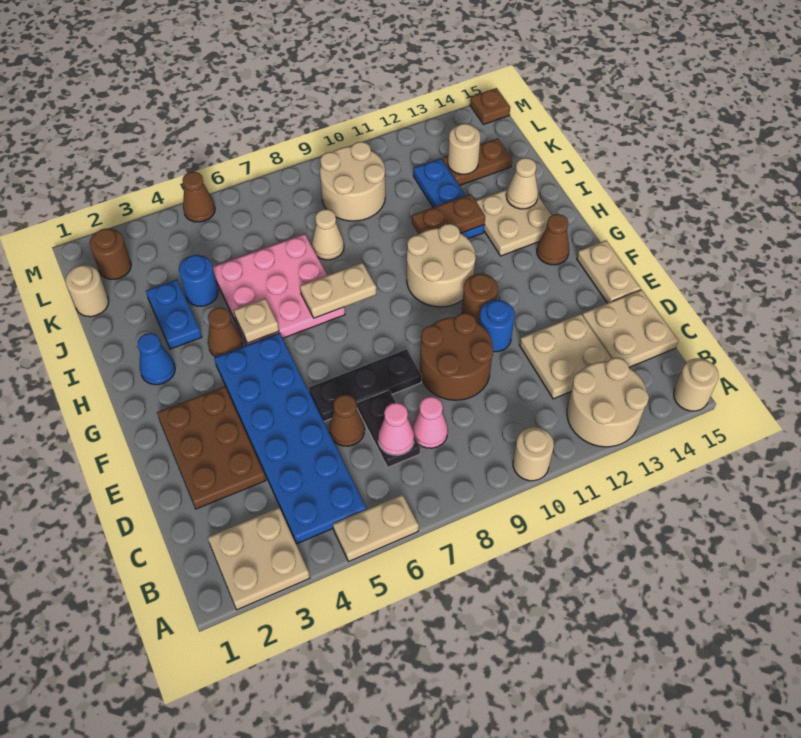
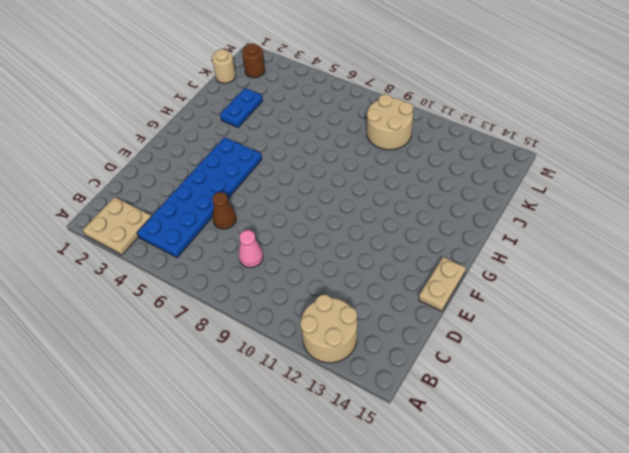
none -> tan plate A5:A6 level 1
none -> tan round brick A10 level 1
none -> tan round brick A15 level 1
none -> black plate C7:D7 level 1

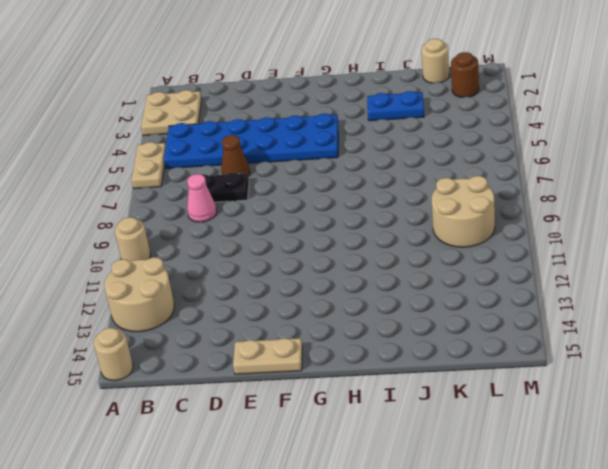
none -> tan plate C12:D13 level 1
none -> tan plate C14:D15 level 1
none -> brown plate D2:F3 level 1
none -> brown round brick D9:E10 level 1

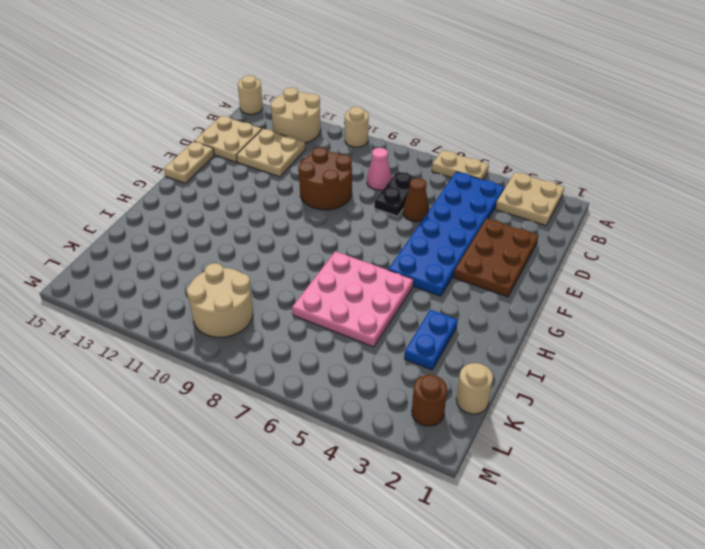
none -> black plate E6:E8 level 1
none -> blue round brick E11 level 1
none -> brown round brick F11 level 1
none -> tan round brick G10:H11 level 1

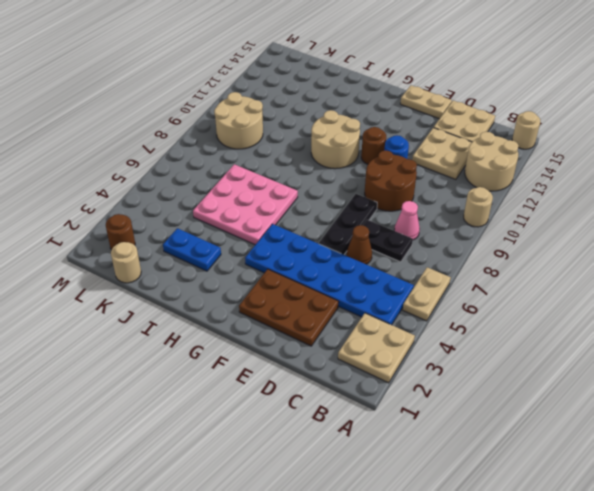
none -> brown cone G14 level 1
none -> blue cone H2 level 1
none -> brown cone H4 level 1
none -> tan plate H13:I14 level 1

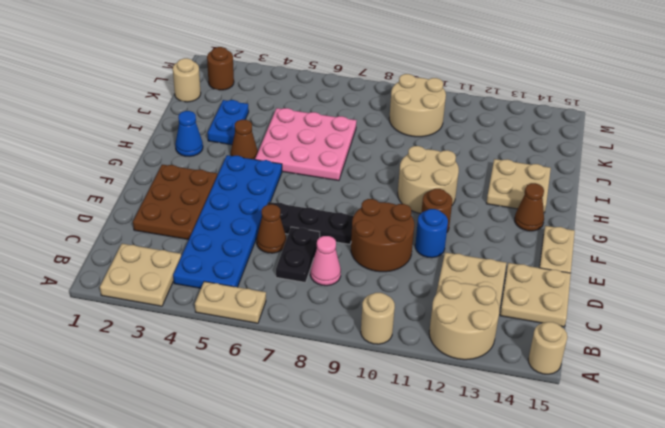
none -> blue plate I12:K12 level 1
none -> blue round brick J4 level 1
none -> tan cone J8 level 1
none -> brown plate K13:K14 level 1

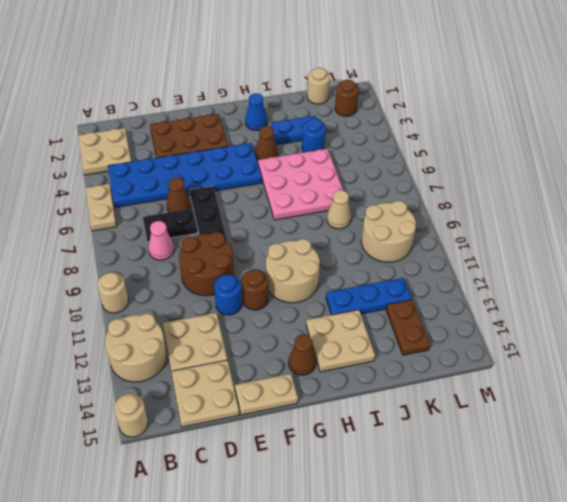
none -> brown cone M5 level 1
none -> brown plate M15 level 1
none -> pink cone C7 level 2
none -> tan plate H5 level 2

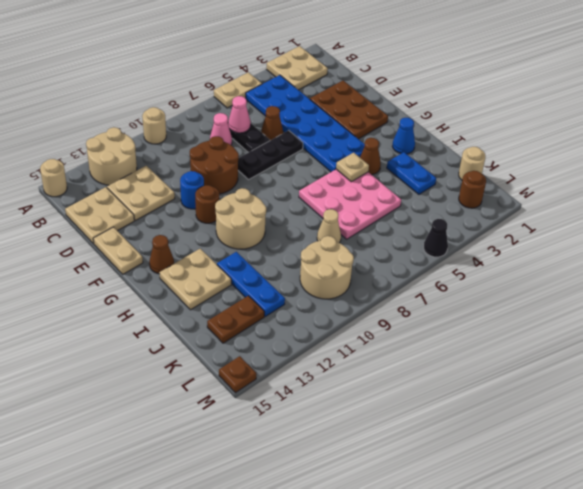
black cone M5 level 1 -> brown cone M5 level 1
none -> blue round brick J4 level 1
none -> tan plate H7:H8 level 2
none -> brown plate I11:I12 level 2
none -> tan cone I14 level 2

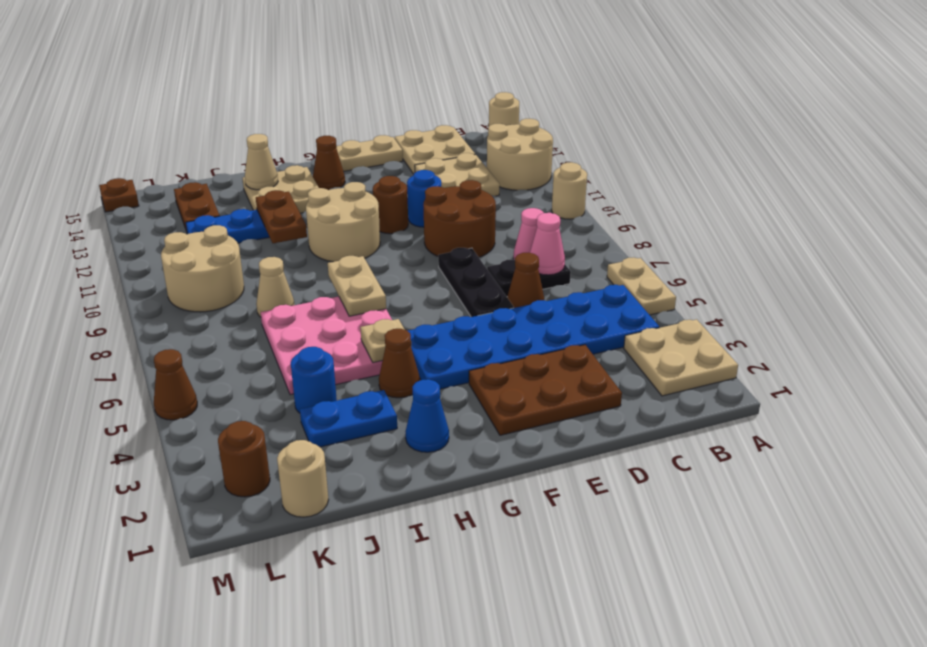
none -> tan round brick K13 level 2

